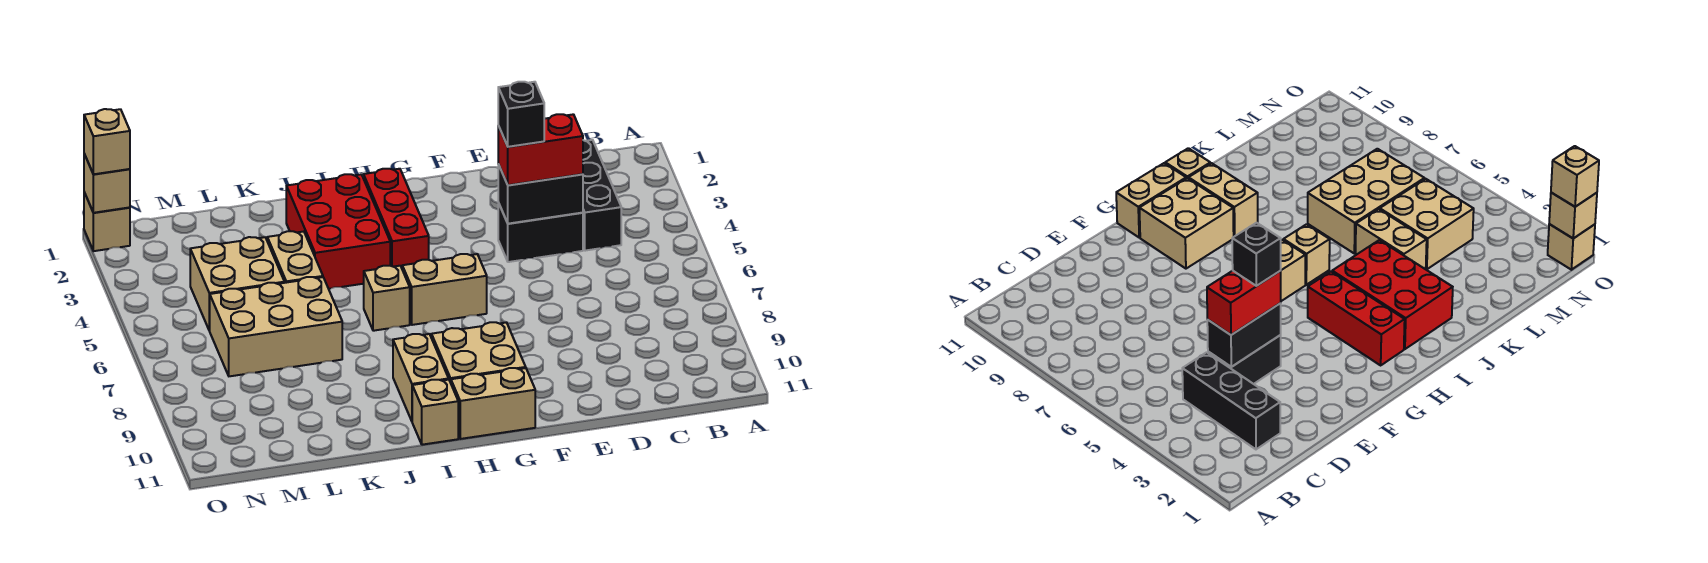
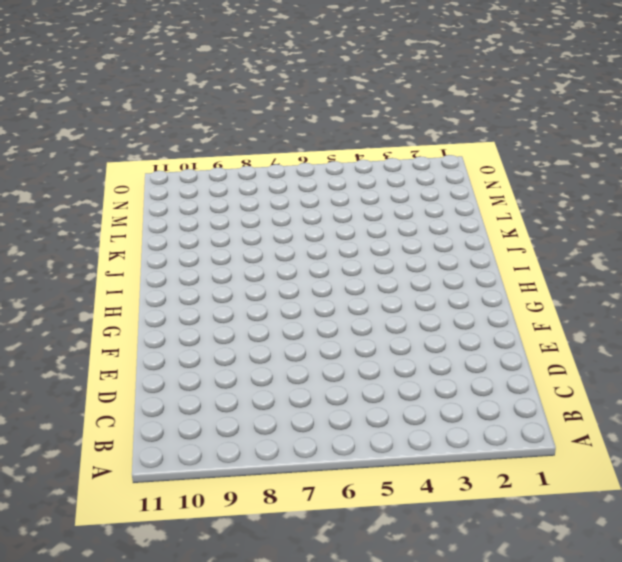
none -> black brick C2:C4 level 1
none -> black brick D4:E4 level 1
none -> tan brick G6:H6 level 1

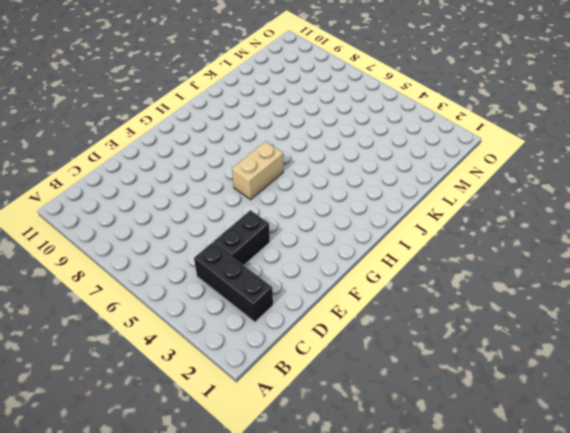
none -> tan brick G9:H10 level 1
none -> tan brick G11:H11 level 1
none -> red brick H2:H4 level 1

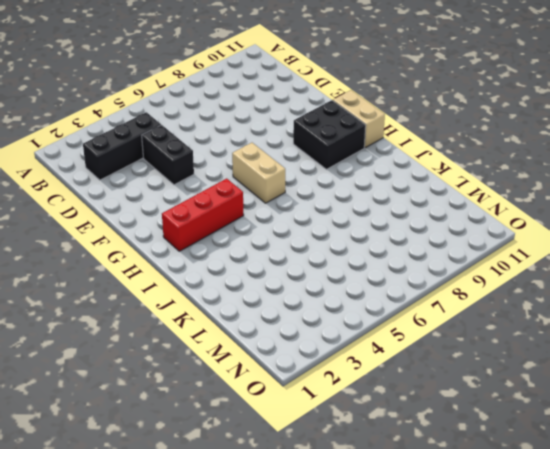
black brick G9:H10 level 1 -> tan brick G9:H10 level 1
none -> red brick I2:J4 level 1
none -> tan brick I6 level 1
none -> tan brick I9:I10 level 1

